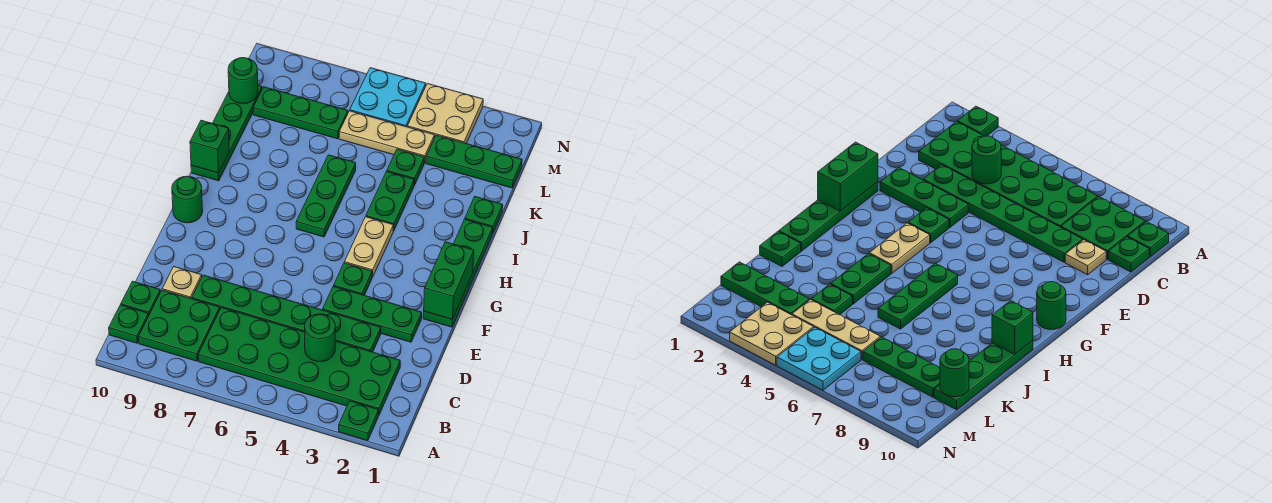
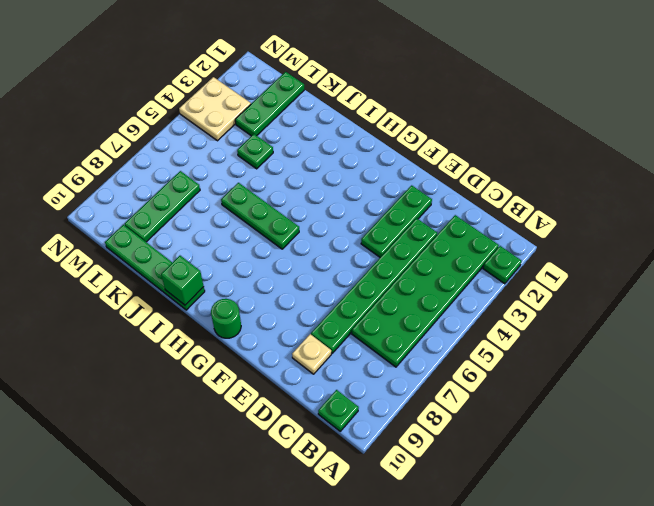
none -> green plate B8:C9 level 1
none -> green plate C10 level 1
none -> green plate F1:I1 level 1

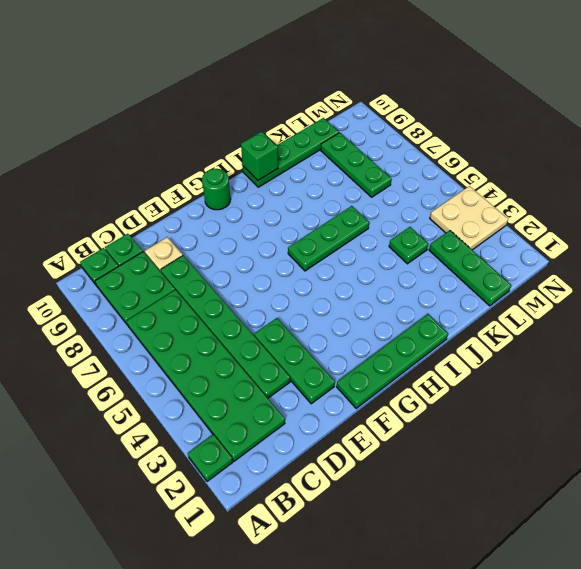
none -> green plate F4 level 1
none -> tan plate G4:H4 level 1
none -> green plate I4:J4 level 1

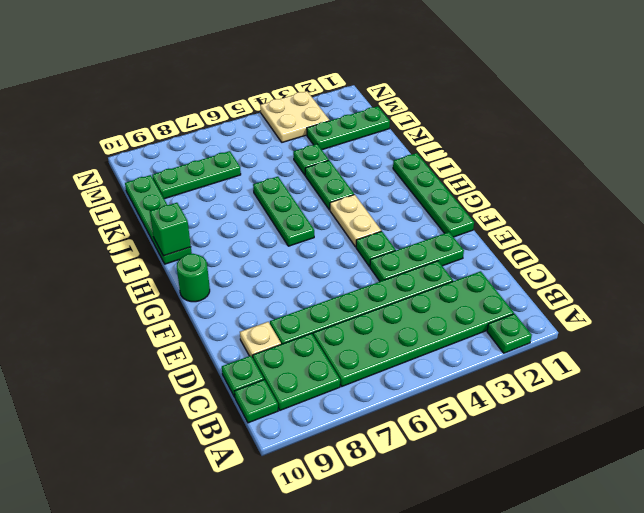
none -> green plate J1 level 1
none -> tan plate L4:L6 level 1
none -> cyan plate M5:N6 level 1

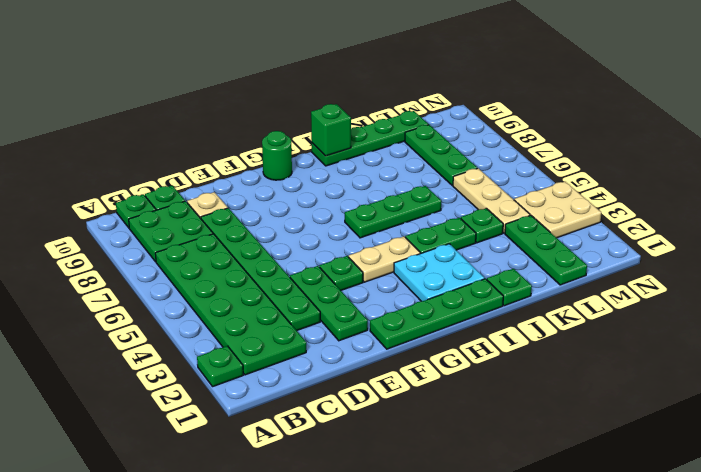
cyan plate H2:I3 level 1 -> cyan plate M5:N6 level 1
none -> green round brick C4 level 2
none -> green brick F1:G1 level 2
none -> green round brick L10 level 2

